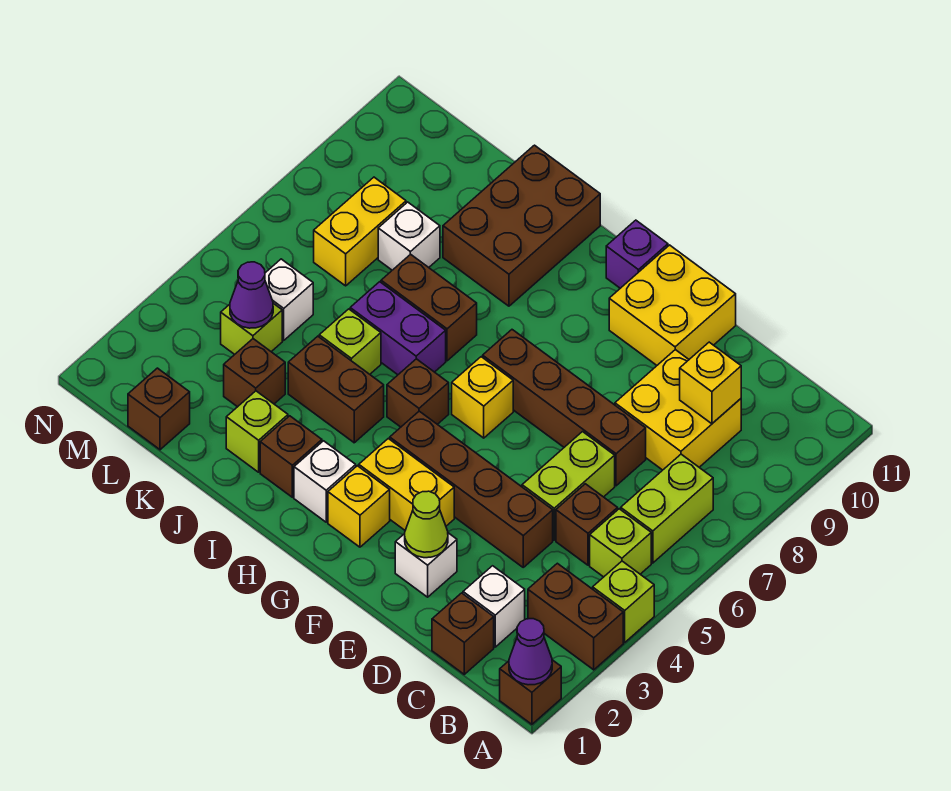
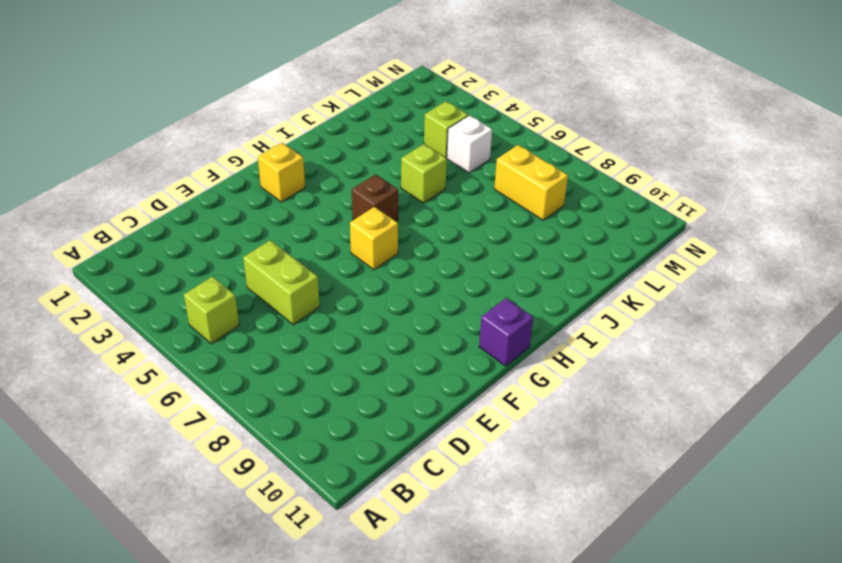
none -> brown brick A1 level 1
none -> brown brick A3:B3 level 1
none -> lime brick A4 level 1
none -> lime brick B6:B7 level 1

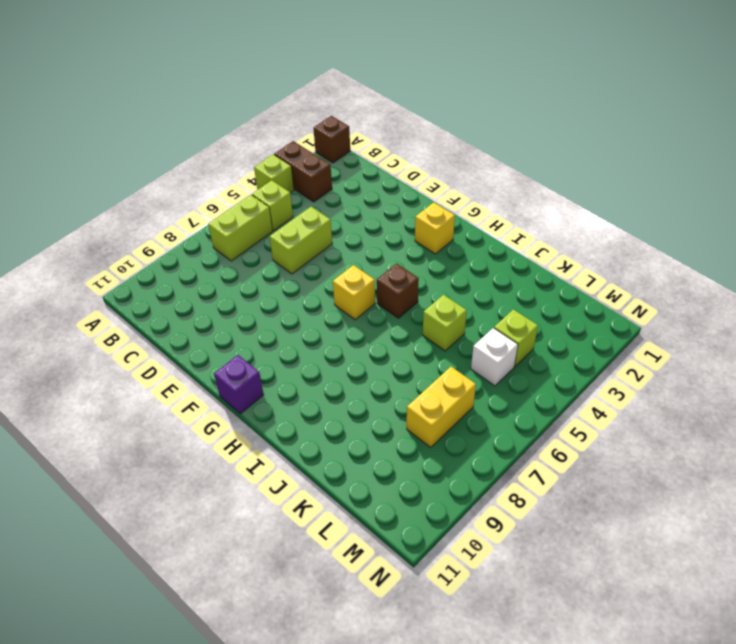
none -> brown brick C1 level 1
none -> white brick C2 level 1
none -> brown brick C5 level 1
none -> yellow brick C8:D9 level 1

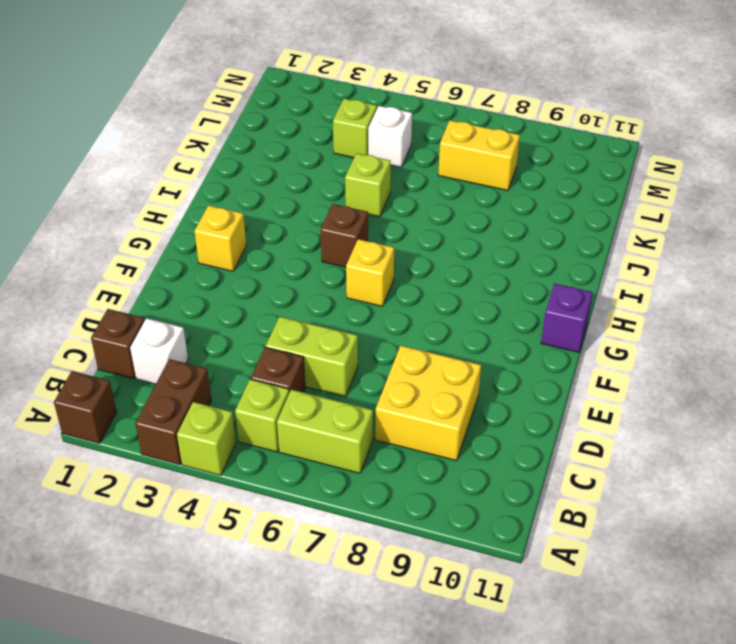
none -> brown brick D4:G4 level 1
none -> brown brick D7:G7 level 1
none -> white brick E2 level 1
none -> yellow brick E10:F11 level 1

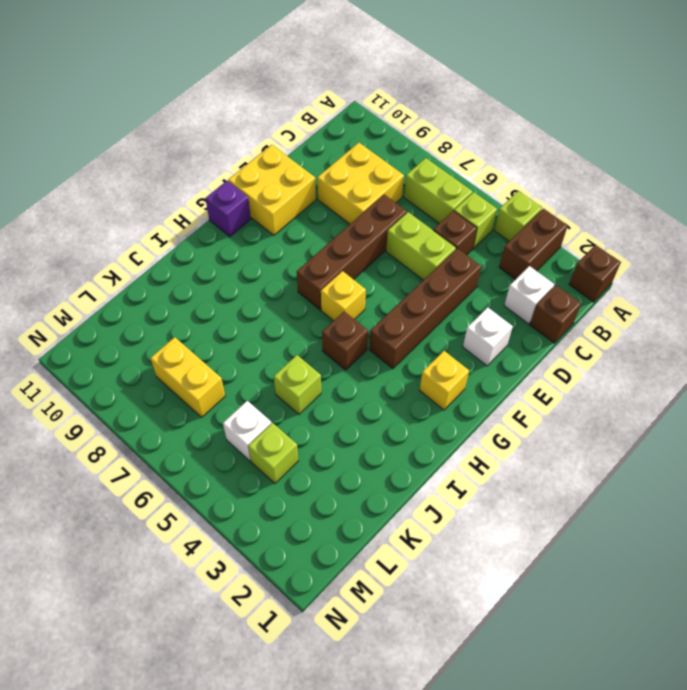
none -> yellow brick F3:G3 level 1
none -> white brick H2 level 1
none -> brown brick I2 level 1
none -> brown brick I4:J4 level 1

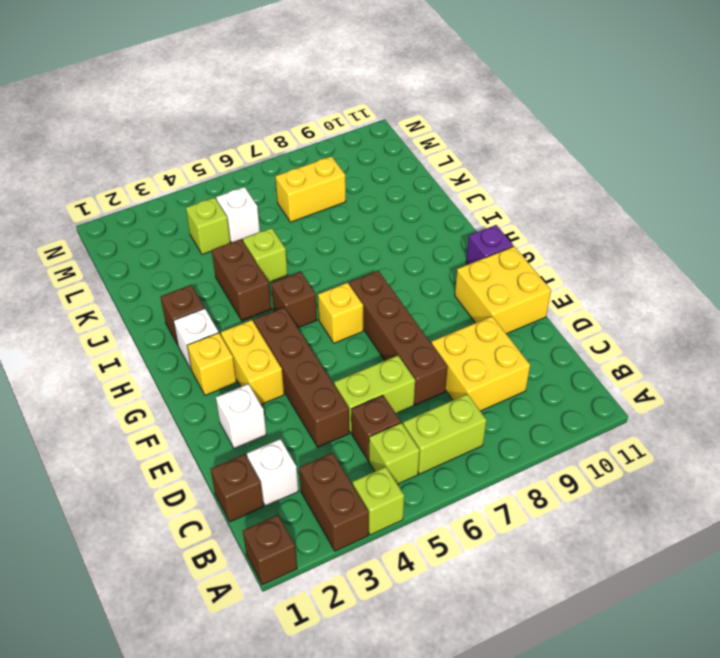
none -> purple brick I6:J6 level 1
none -> brown brick I7:J7 level 1
none -> brown brick I9:J11 level 1
none -> lime brick J2 level 1

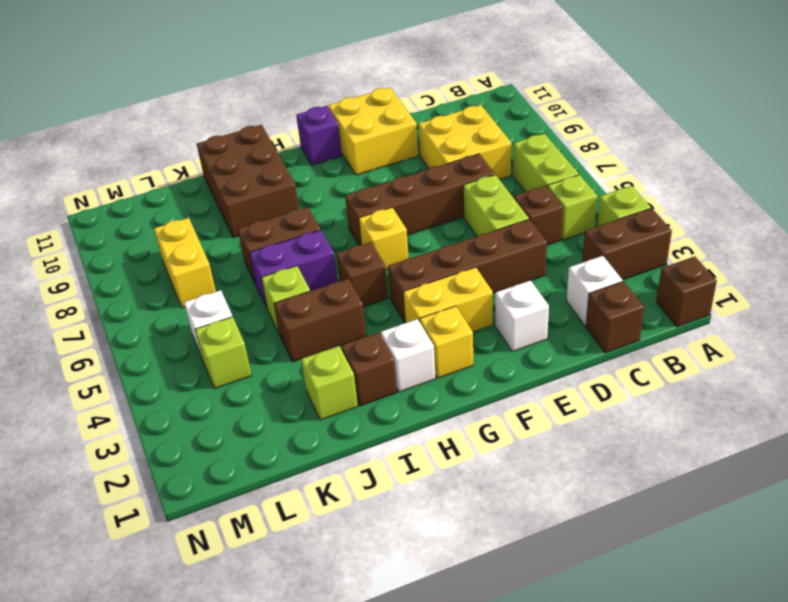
none -> brown brick K3 level 1
none -> white brick K8 level 1
none -> brown brick L1 level 1
none -> purple cone A1 level 2

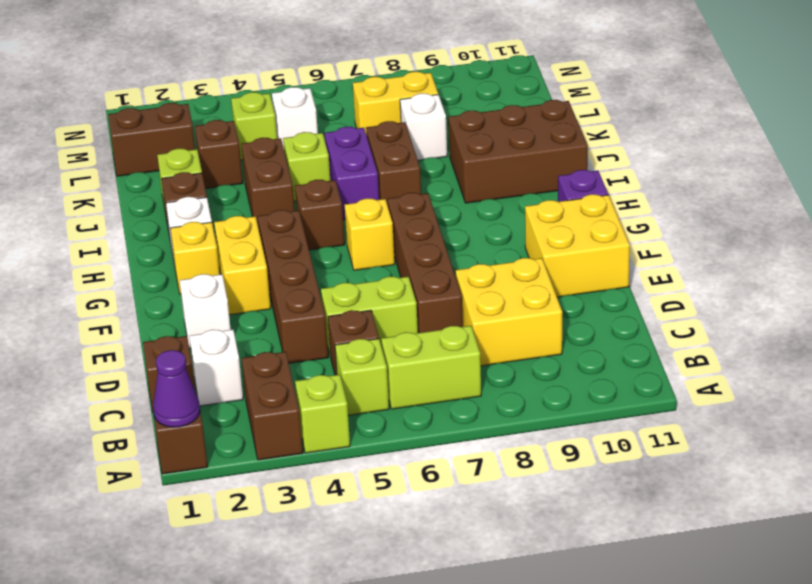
brown brick L1:L2 level 1 -> brown brick L1 level 1
none -> yellow brick C9 level 2
none -> lime cone E2 level 2
none -> purple cone L4 level 2

